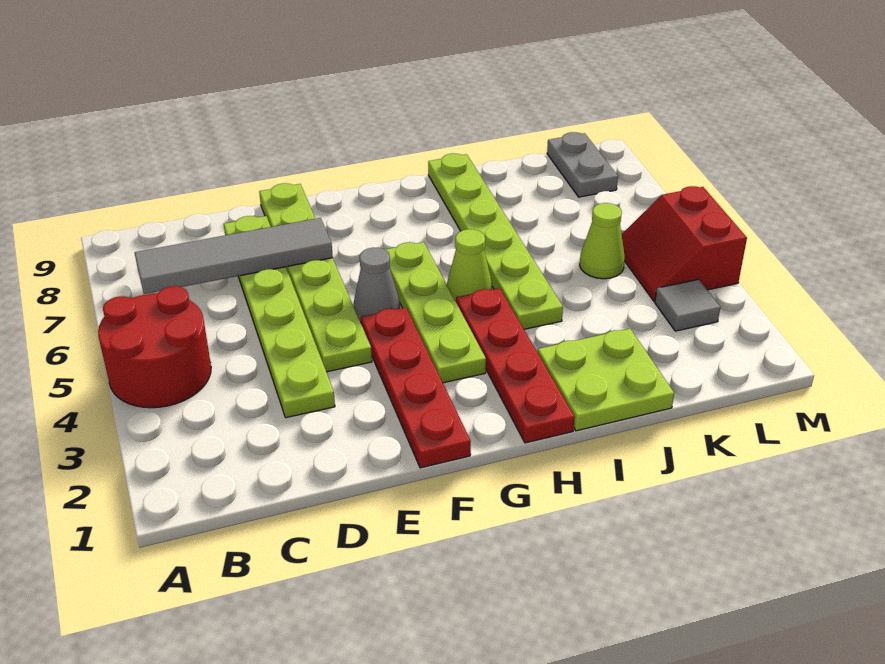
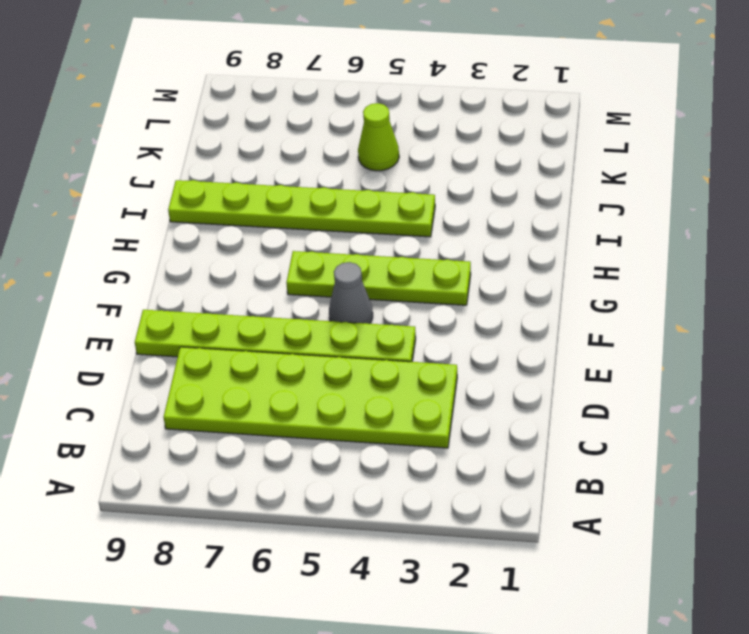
lime plate C3:D8 level 1 -> lime plate D3:D8 level 1
none -> red round brick A4:B5 level 1
none -> red plate F1:F4 level 1
none -> red plate H1:H4 level 1

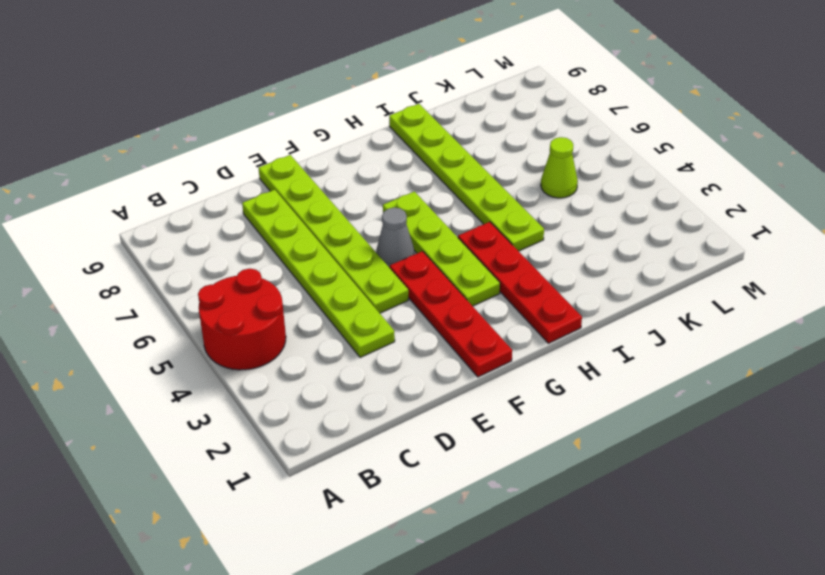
none -> lime cone H5 level 1
none -> lime plate I1:J2 level 1
none -> grey tile L3 level 1

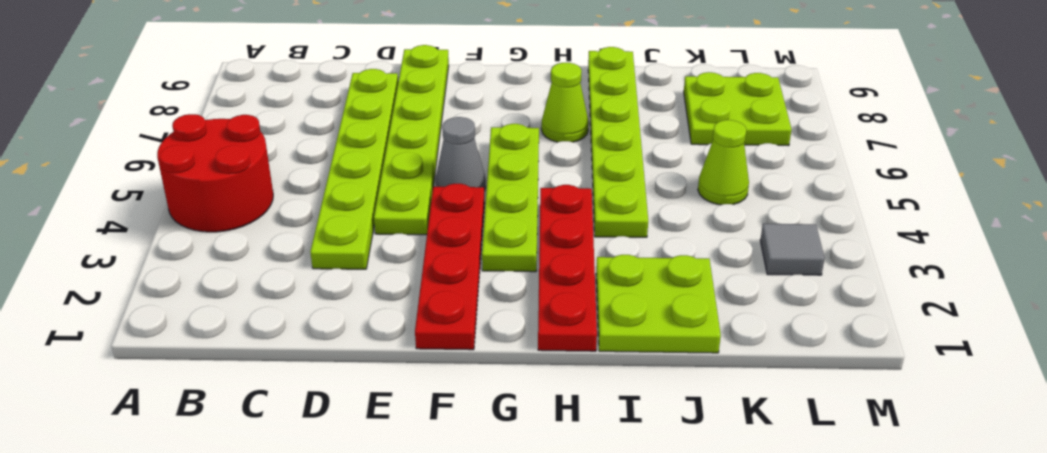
lime cone H7 level 1 -> lime cone H5 level 1
lime plate K7:L8 level 1 -> grey plate L8:L9 level 1
none -> red slope L4:M5 level 1 top M
none -> grey tile B7:E7 level 2

